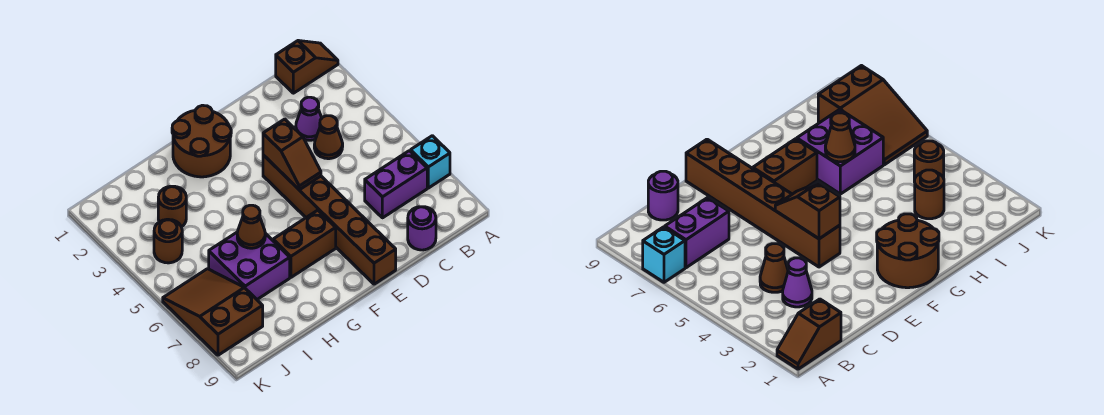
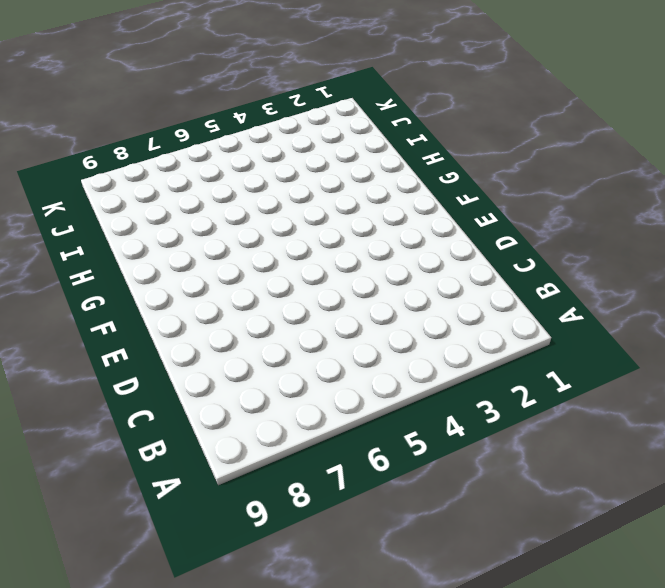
none -> brown slope A1:B1 level 1 top B
none -> cyan brick A7 level 1
none -> purple brick B7:C7 level 1

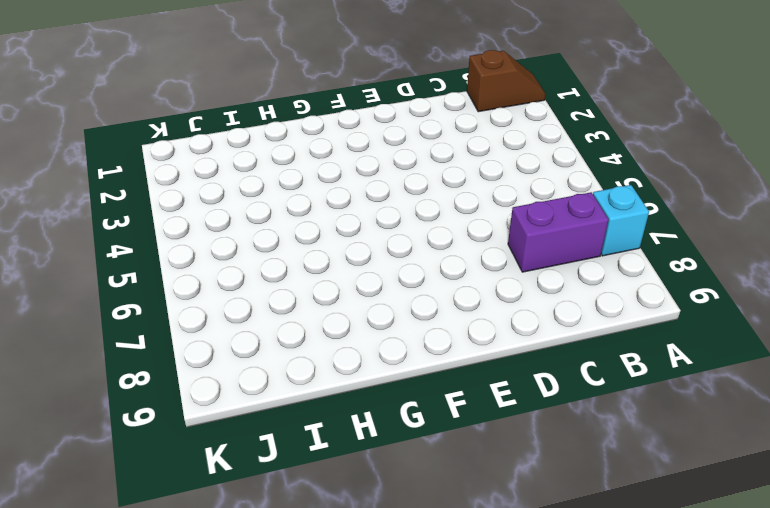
none -> purple cone C3 level 1
none -> brown cone C4 level 1
none -> purple round brick C9 level 1

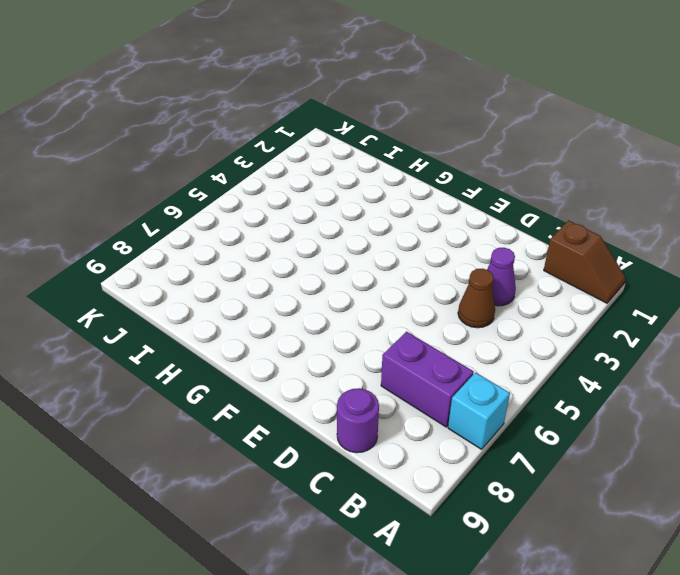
none -> brown brick E4:E9 level 1
none -> brown round brick F1:G2 level 1
none -> brown brick F7:G7 level 1

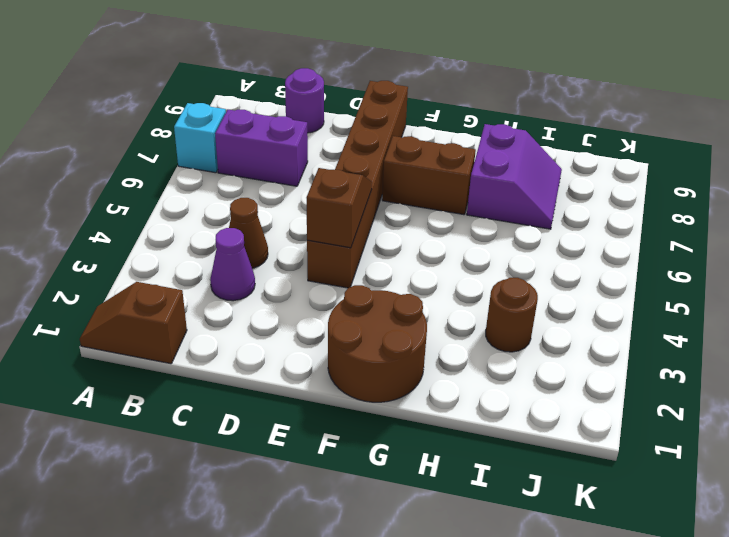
purple slope H7:I8 level 1 top H -> purple brick H6:I7 level 1
none -> brown round brick J4 level 1
none -> brown slope J6:K8 level 1 top 8
none -> brown cone H6 level 2

